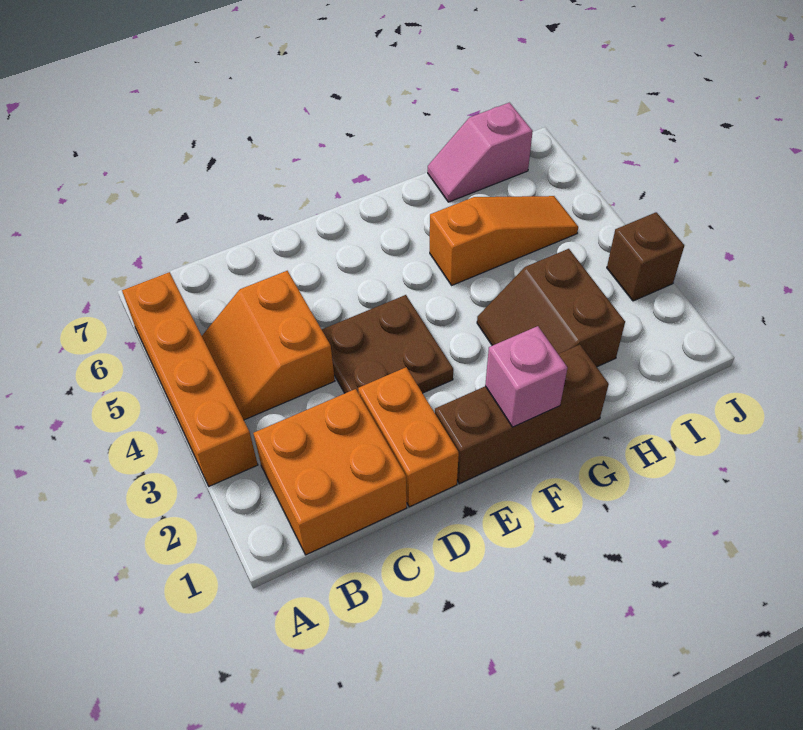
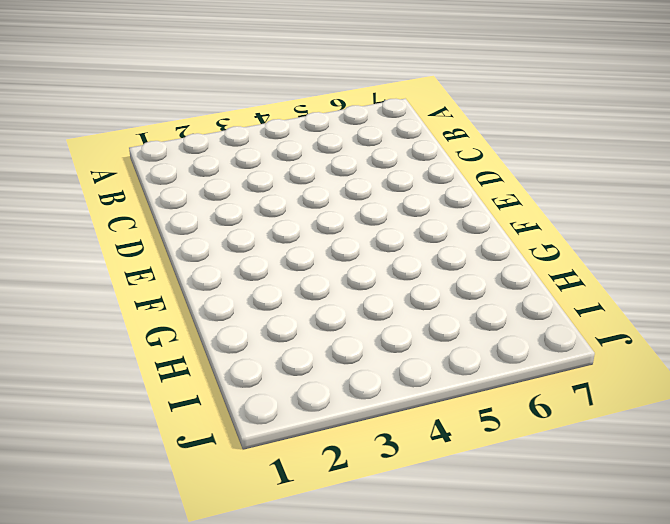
none -> orange brick A3:A6 level 1
none -> orange brick B1:C2 level 1

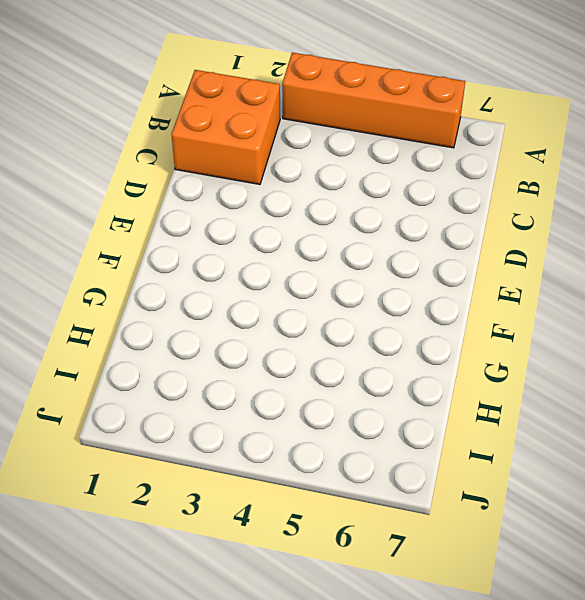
none -> orange slope B4:C5 level 1 top C
none -> orange brick D1:D2 level 1

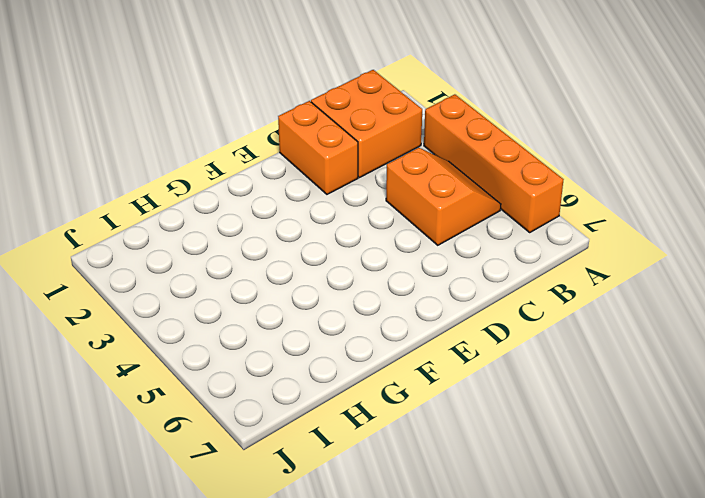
none -> brown plate D3:E4 level 1
none -> brown brick E1:G1 level 1

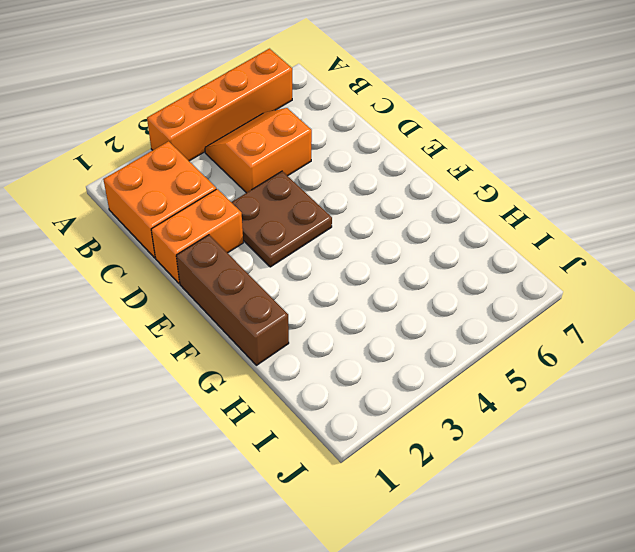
none -> brown slope G2:H3 level 1 top H
none -> orange slope G5:I5 level 1 top G

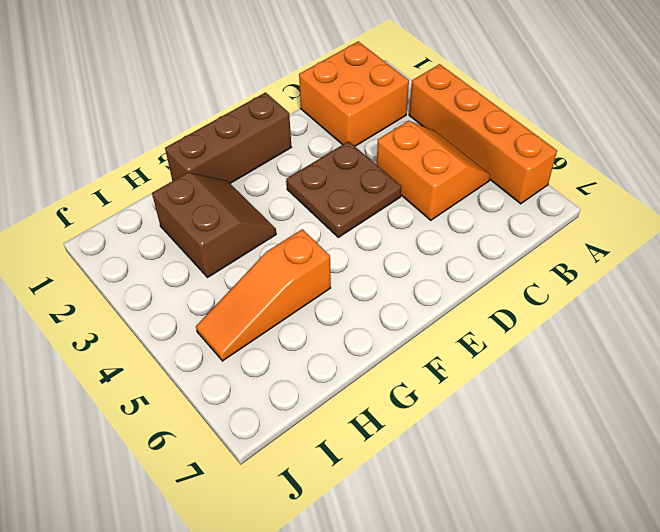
none -> orange brick D1:D2 level 1
none -> pink slope H7:I7 level 1 top I

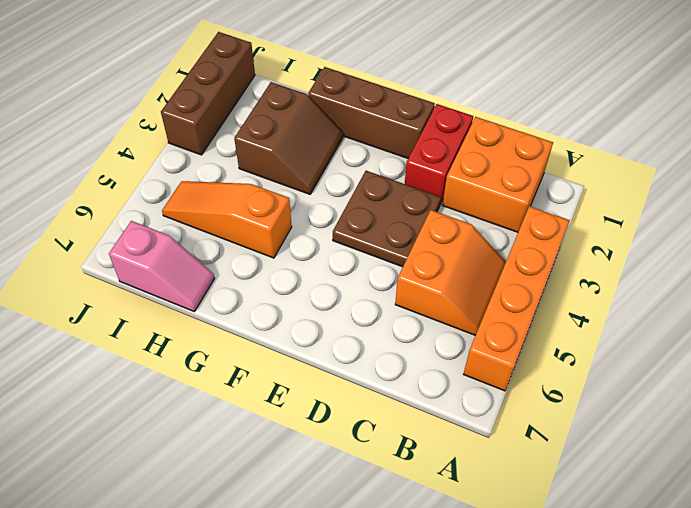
red brick D1:D2 level 1 -> orange brick D1:D2 level 1
brown brick J1:J3 level 1 -> brown brick J3 level 1
none -> pink brick F1 level 2

